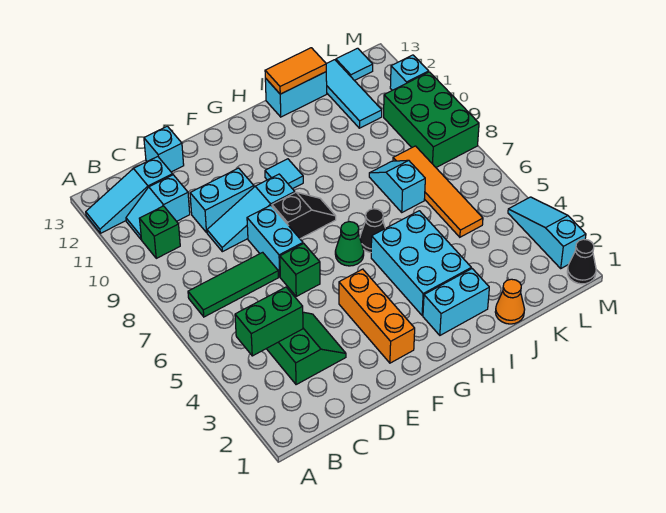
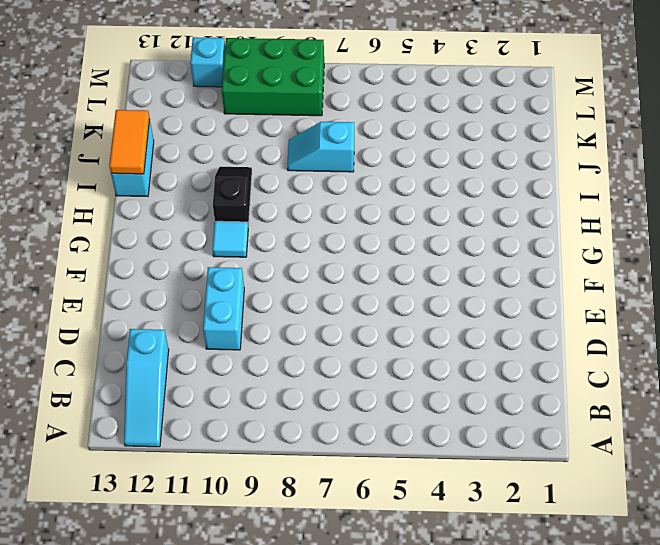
black slope H10:I10 level 1 top H -> black slope F8:G8 level 1 top F
none -> green tile B7:D7 level 1
none -> green brick B10 level 1
none -> cyan slope B11:C11 level 1 top C

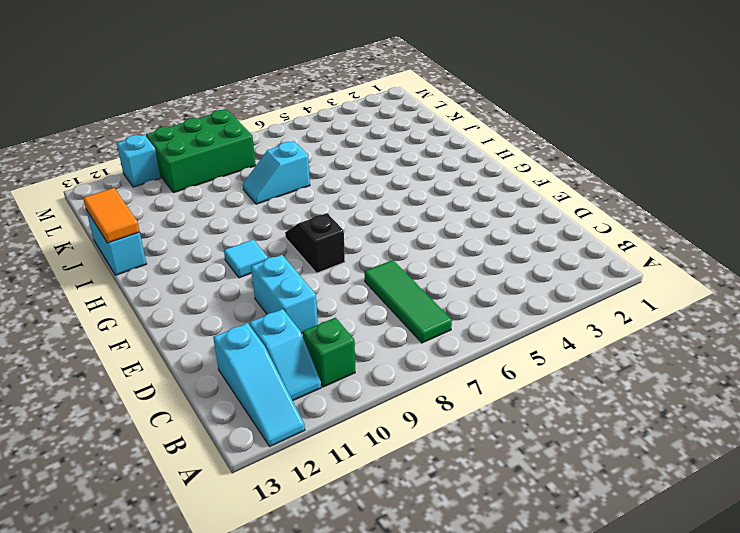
none -> green slope C3:D4 level 1 top C
none -> cyan slope D9:F9 level 1 top F
none -> cyan brick D13 level 1

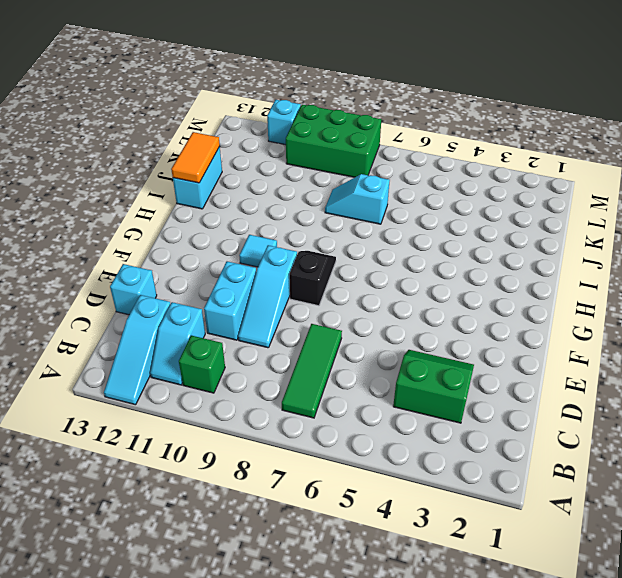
none -> green brick E6 level 1
none -> cyan brick E7:E8 level 1
none -> orange brick F2:F4 level 1

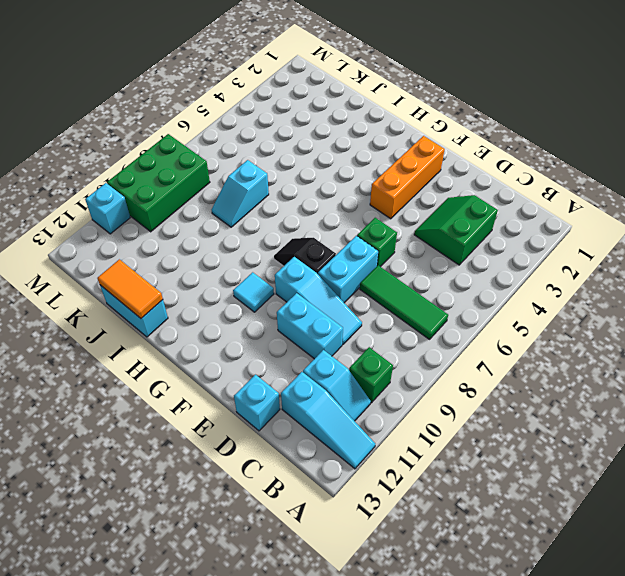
none -> green cone G6 level 1
none -> cyan brick H2:I2 level 1
none -> cyan brick H3:I5 level 1

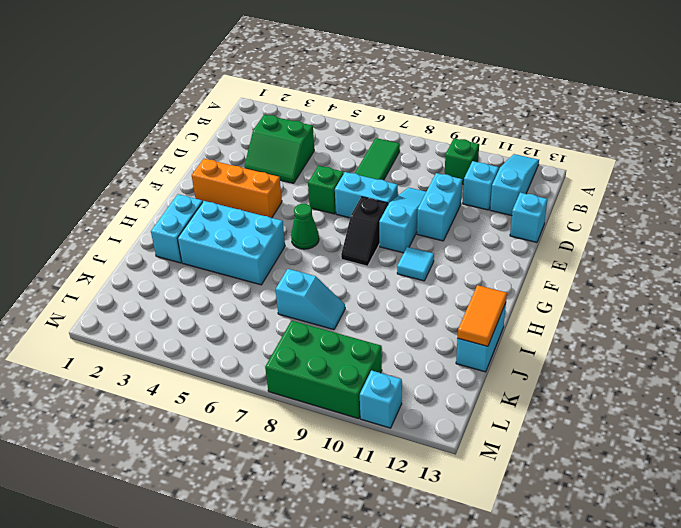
none -> black cone H6 level 1
none -> orange cone J1 level 1
none -> orange tile K5:K8 level 1

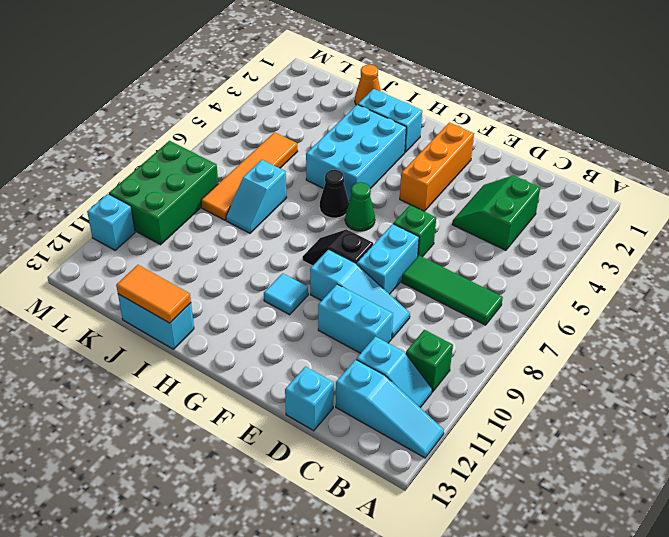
none -> cyan tile K11:K13 level 1
none -> cyan tile L13 level 1
none -> black cone M1 level 1

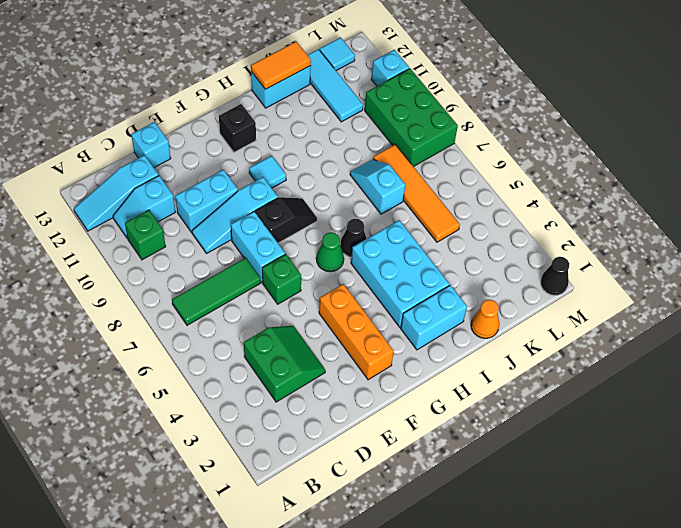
black brick G12 level 1 -> none
none -> cyan slope M2:M4 level 1 top 2
none -> green brick B4:C4 level 2

